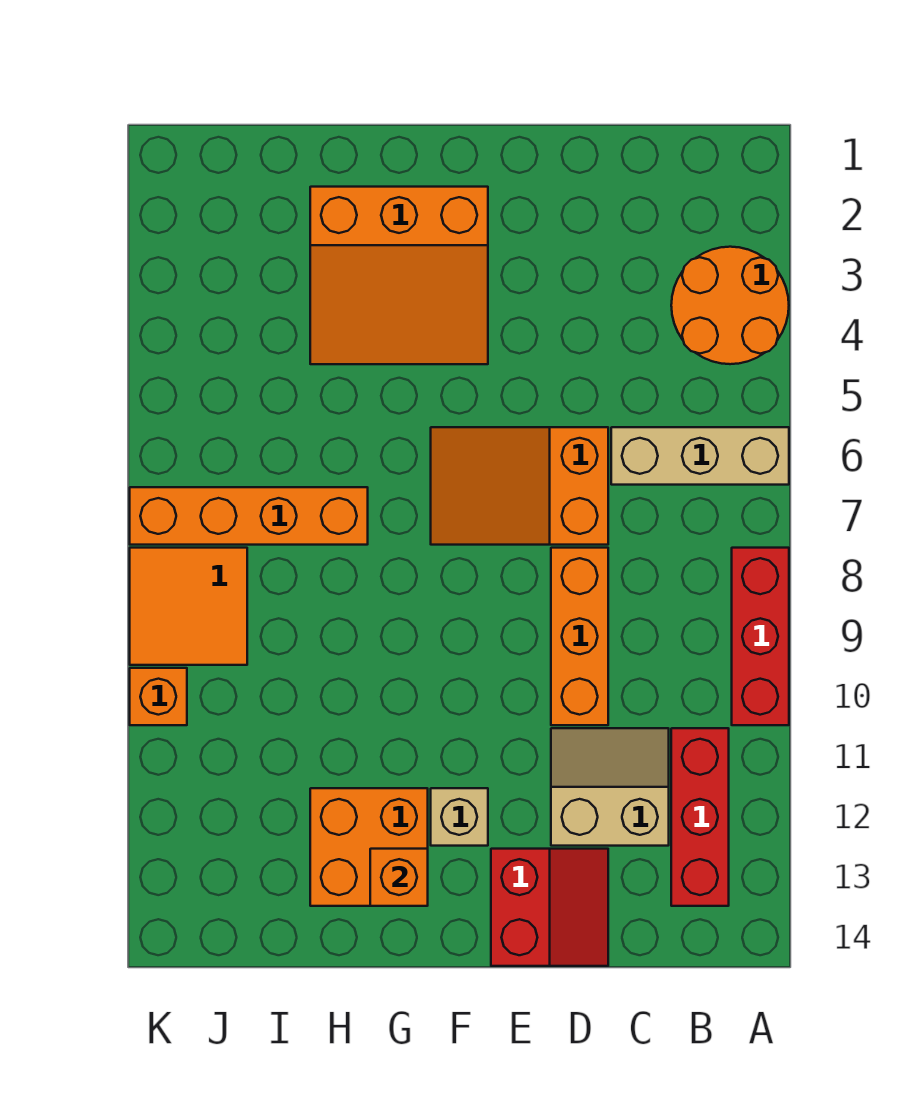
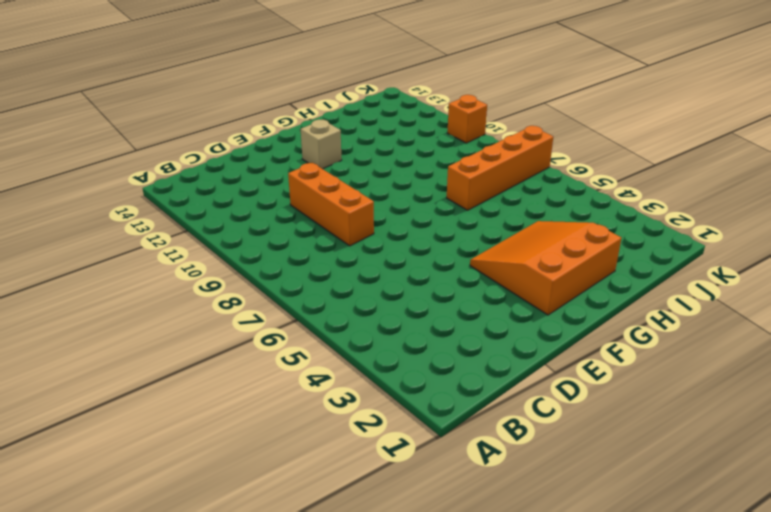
none -> orange round brick A3:B4 level 1
none -> tan brick A6:C6 level 1
none -> red brick A8:A10 level 1

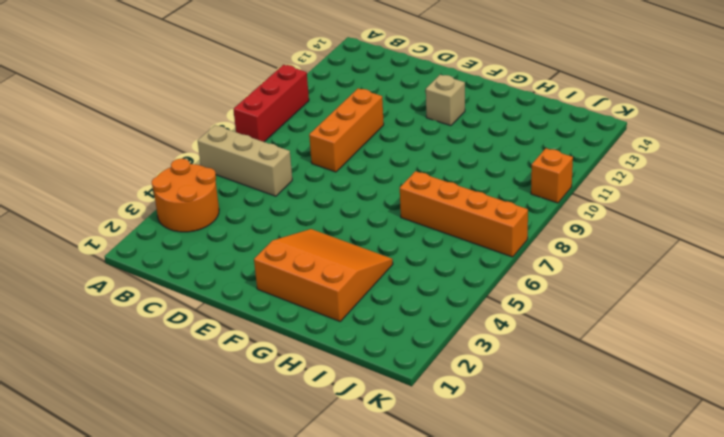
none -> red brick B11:B13 level 1
none -> tan slope C11:D12 level 1 top 12
none -> orange slope D6:F7 level 1 top D

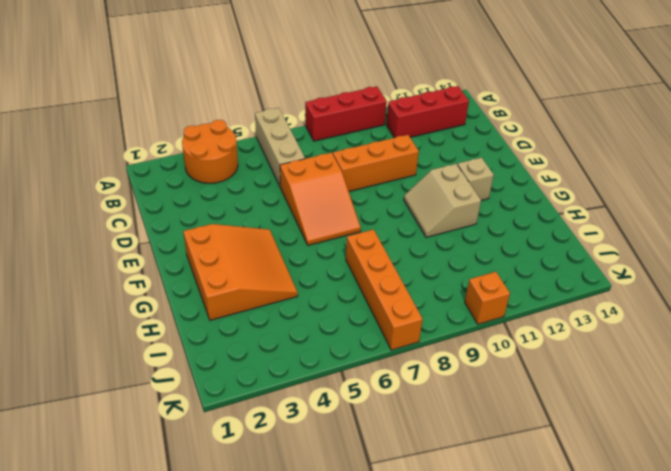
tan slope F10:G11 level 1 top 11 -> tan slope C11:D12 level 1 top 12
none -> red slope D13:E14 level 1 top E
none -> orange brick G12:H13 level 1
none -> orange tile J8:K9 level 1

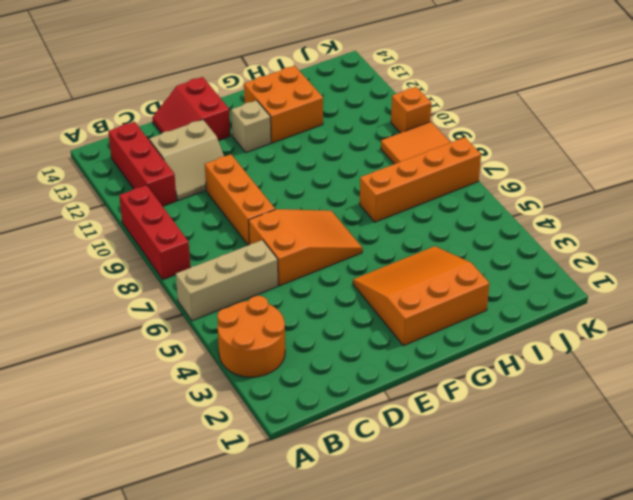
none -> orange brick G13 level 2

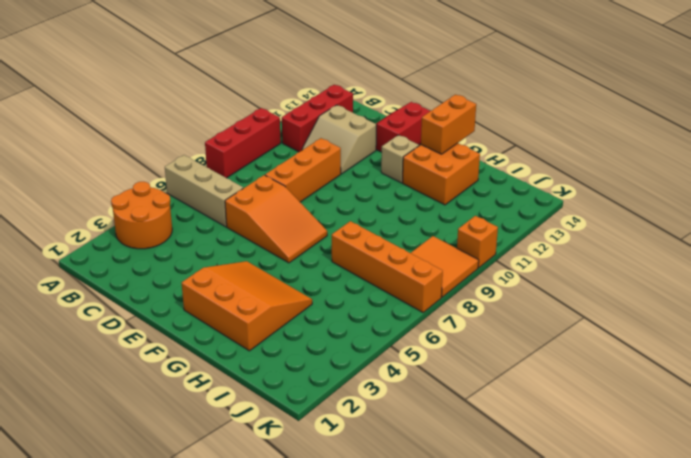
orange brick G13:G14 level 2 -> orange brick G13 level 2

